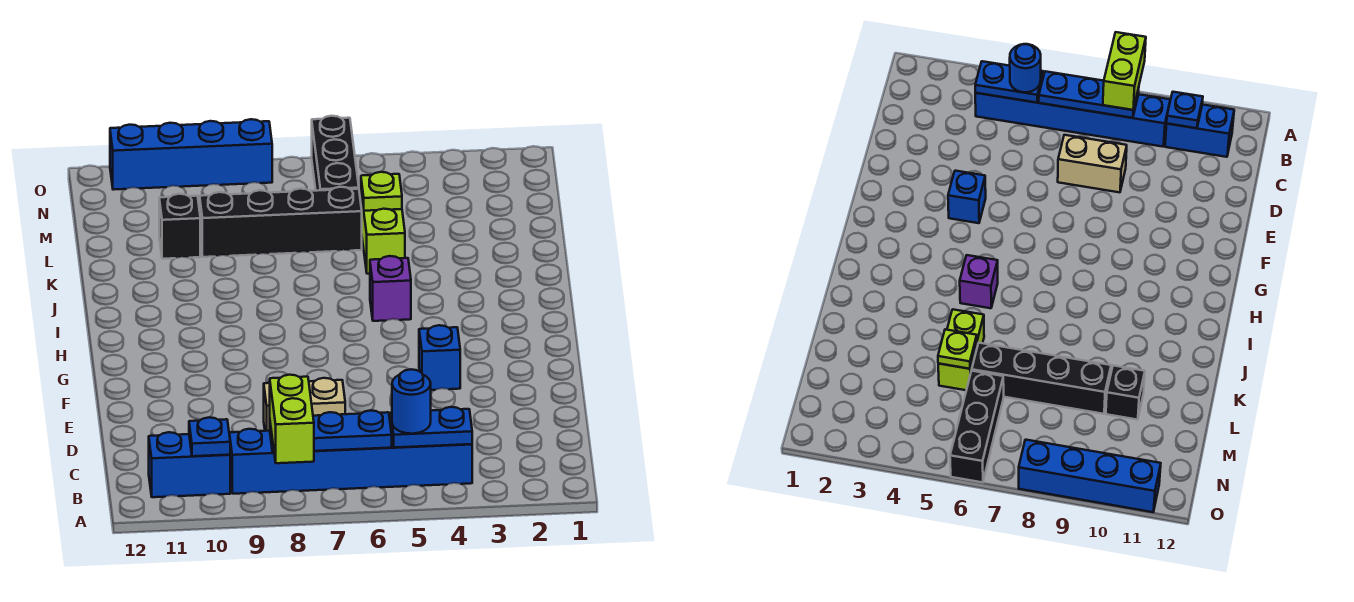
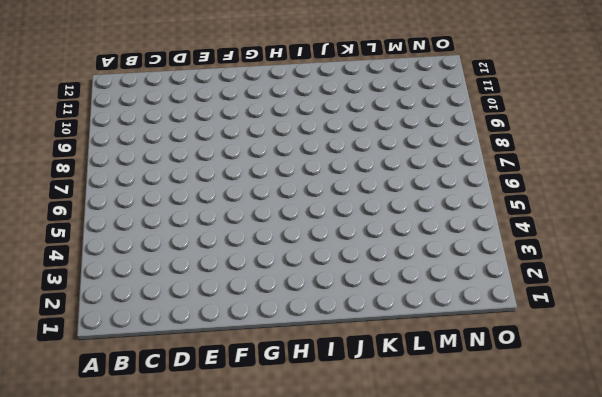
none -> blue brick B4:B9 level 1
none -> blue brick B10:B11 level 1
none -> tan brick D7:D8 level 1

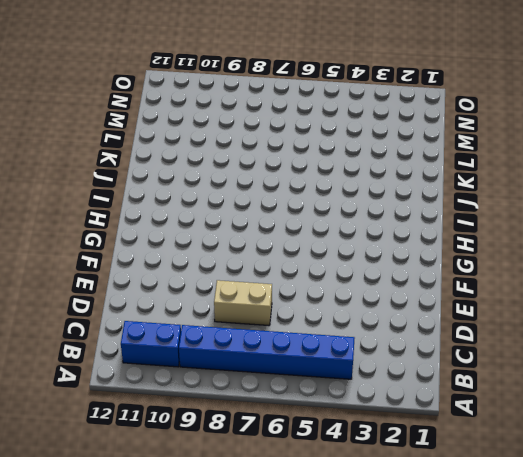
none -> blue brick F4 level 1
none -> purple brick I5 level 1
none -> lime brick K5:L5 level 1

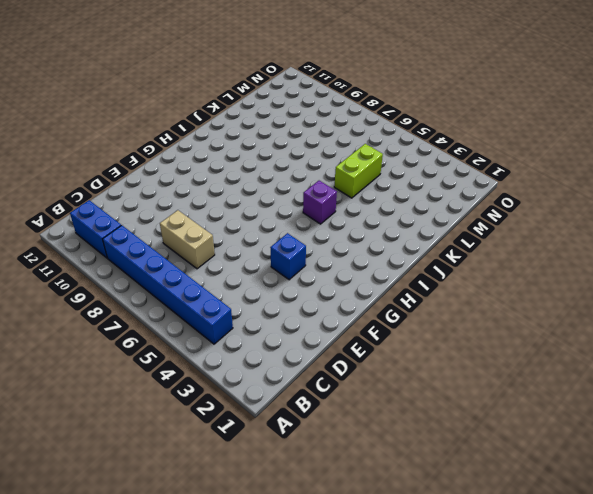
none -> black brick L6:L9 level 1
none -> black brick L10 level 1
none -> black brick M6:O6 level 1

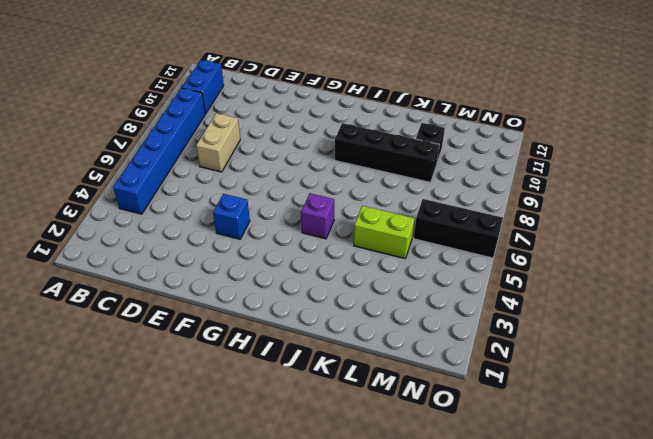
black brick I9:L9 level 1 -> black brick L6:L9 level 1
none -> blue brick O8:O11 level 1
none -> blue plate B4:B5 level 2
none -> blue plate B6:B8 level 2

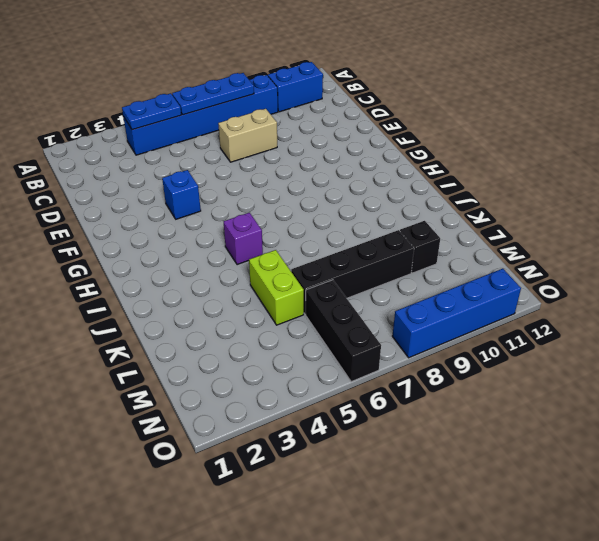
none -> blue plate B10 level 2
none -> lime plate L5 level 2
none -> lime brick A8:B8 level 3

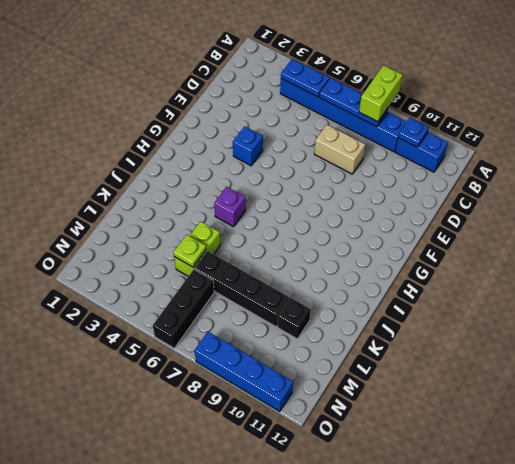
none -> blue round brick B5 level 3

